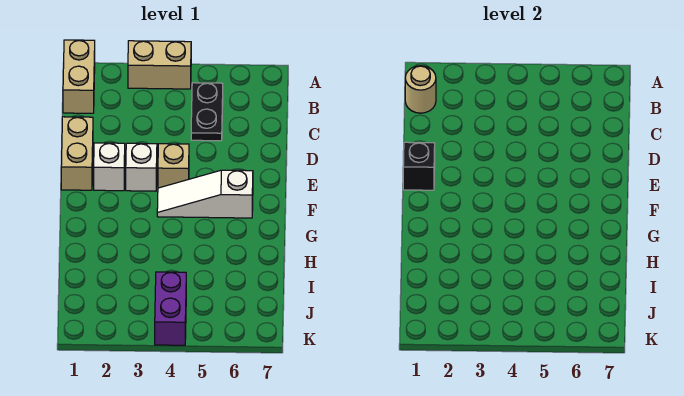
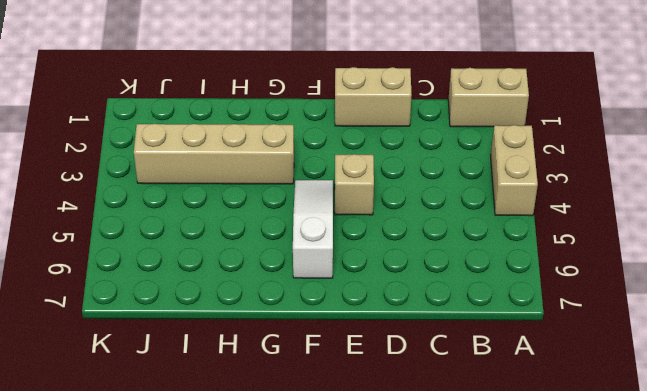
tan brick G3:J3 level 1 -> none
none -> black plate B5:C5 level 1
none -> white brick E2 level 1

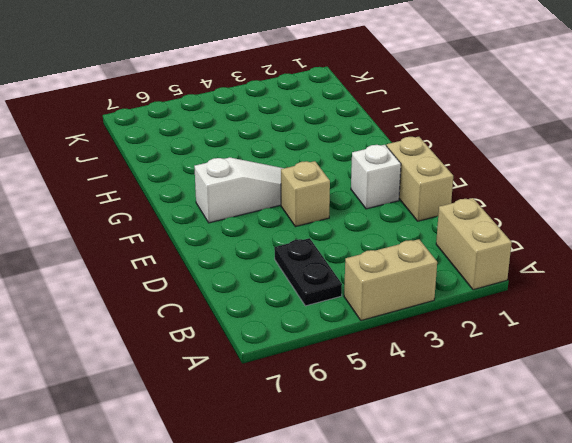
none -> white brick E3 level 1
none -> purple brick J4:K4 level 1

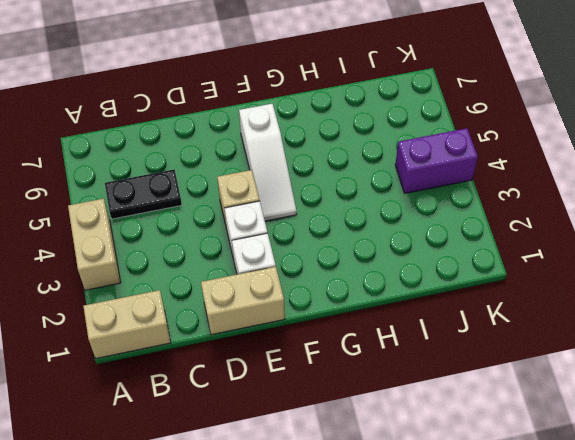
none -> tan round brick B1 level 2
none -> black brick E1 level 2

